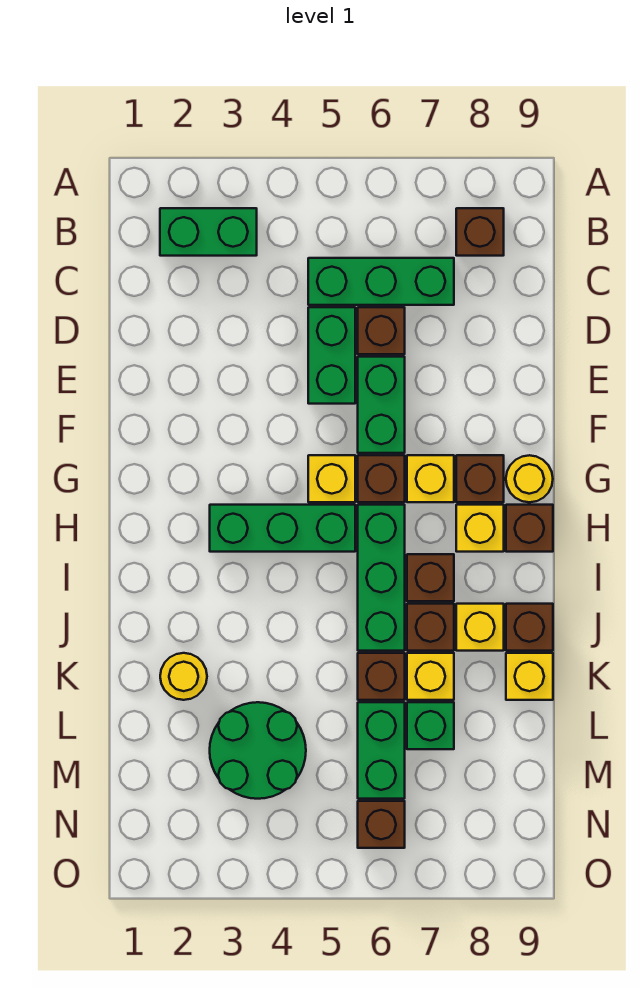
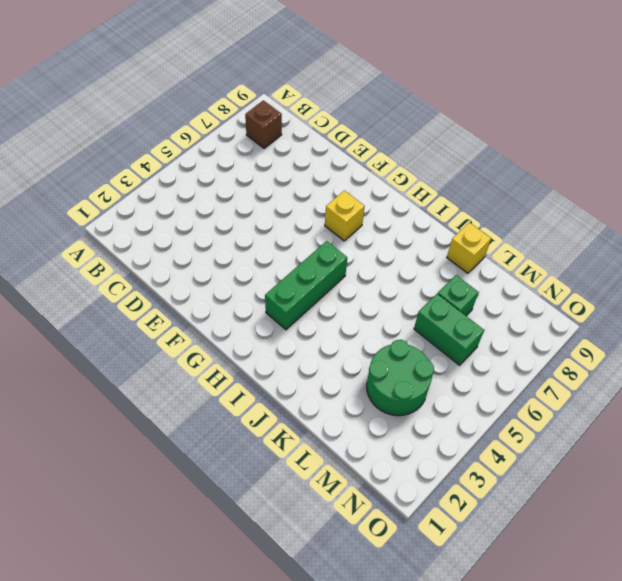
none -> green brick B2:B3 level 1
none -> green brick C5:C7 level 1
none -> green brick D5:E5 level 1

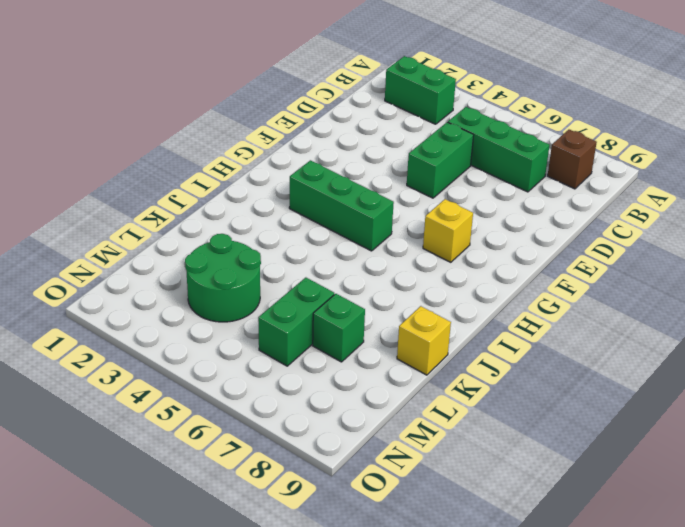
none -> brown brick D6 level 1
none -> green brick E6:F6 level 1
none -> yellow brick G5 level 1

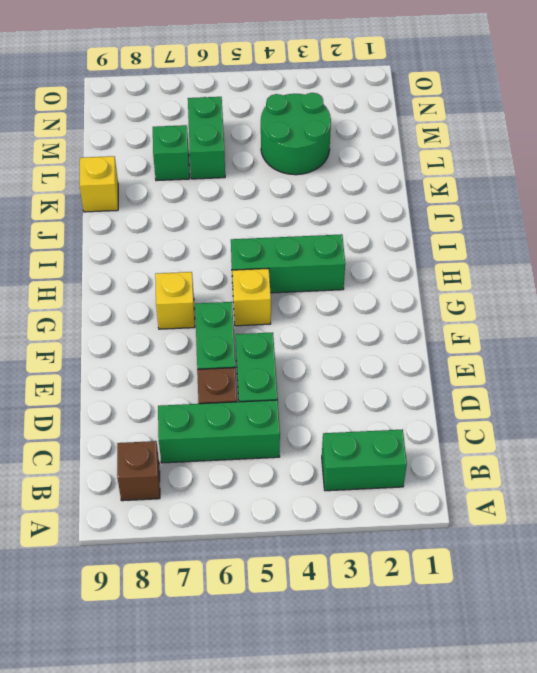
none -> brown brick G6 level 1
none -> brown brick G8 level 1
none -> yellow round brick G9 level 1

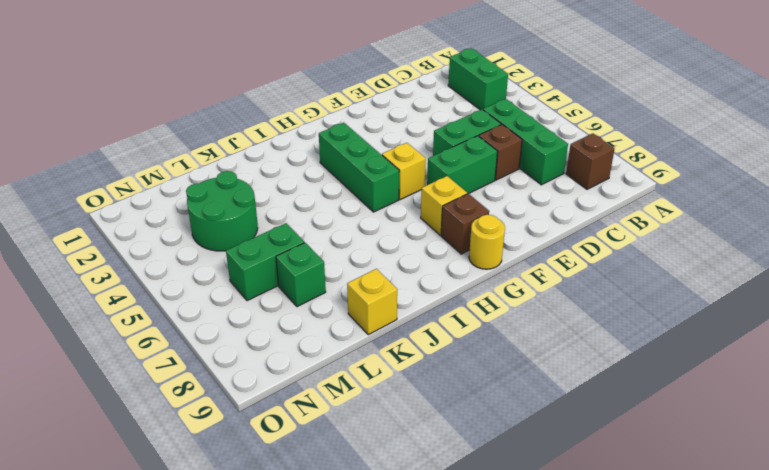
none -> brown brick G6 level 1
none -> green brick H6:J6 level 1
none -> yellow brick H8 level 1

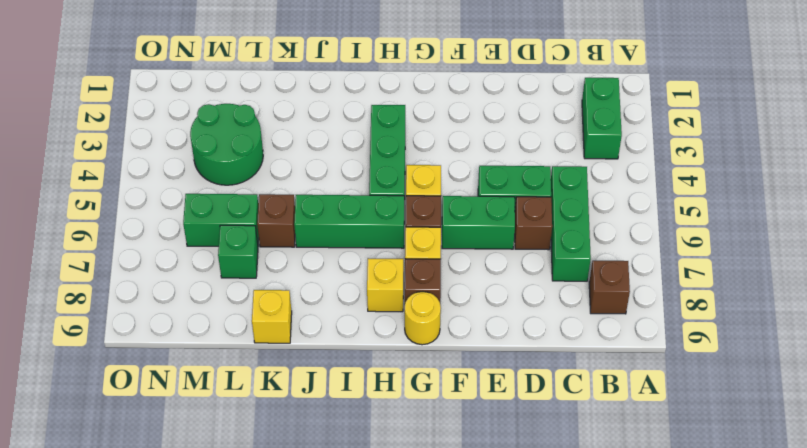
none -> brown brick H9 level 1
none -> brown brick I7 level 1
none -> brown brick J7 level 1

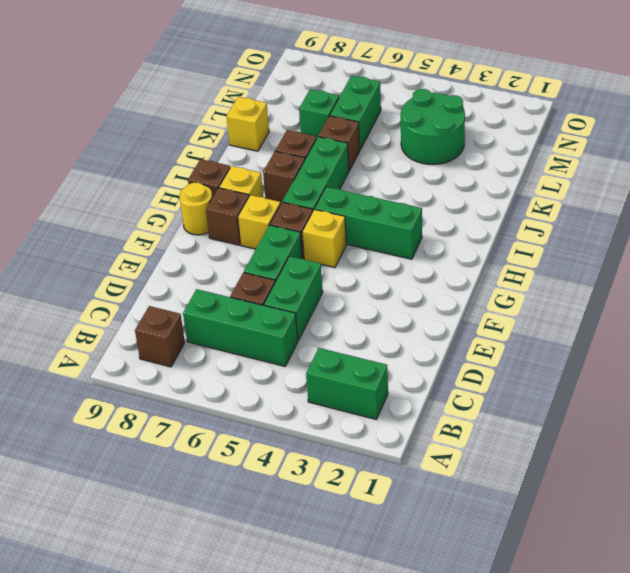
none -> yellow brick J8 level 1
none -> brown brick J9 level 1
none -> yellow round brick K2 level 1

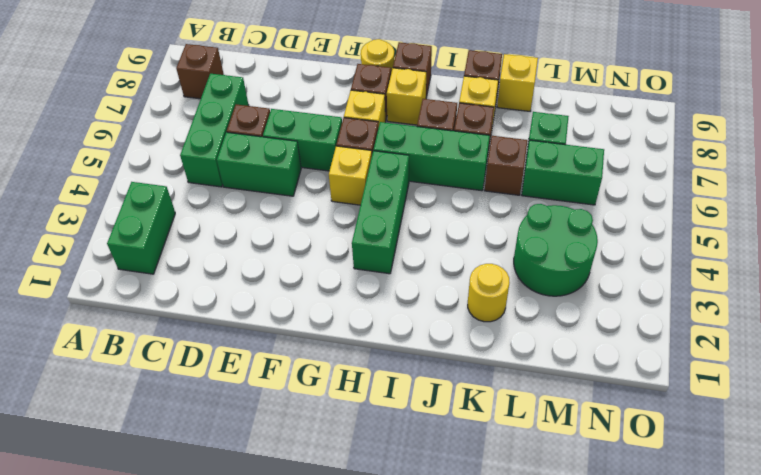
none -> yellow brick K7 level 1
none -> brown brick N6 level 1

